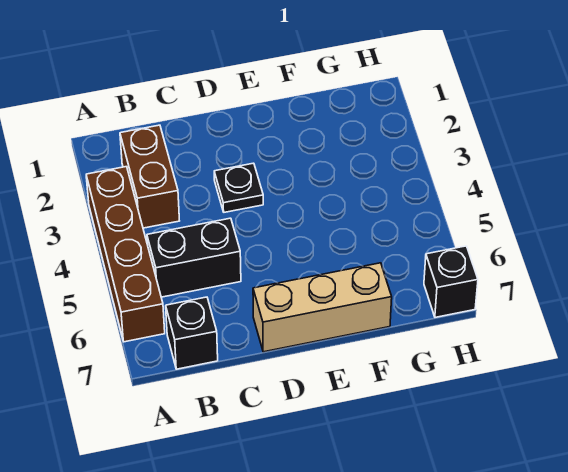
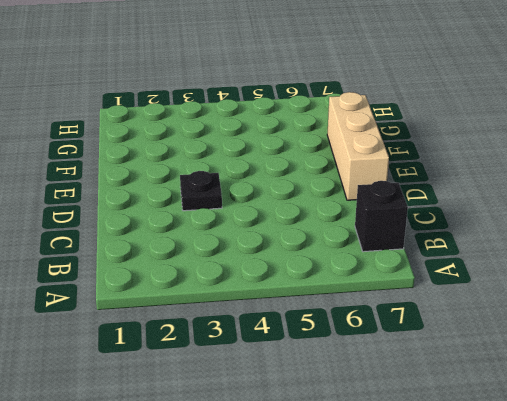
none -> brown brick A3:A6 level 1
none -> brown brick B2:B3 level 1

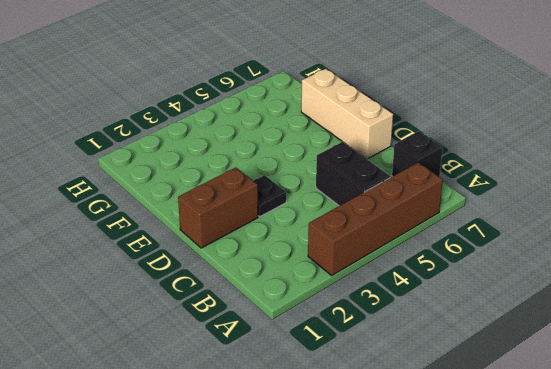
brown brick D1:D2 level 1 -> brown brick B2:B3 level 1
none -> black brick H7 level 1

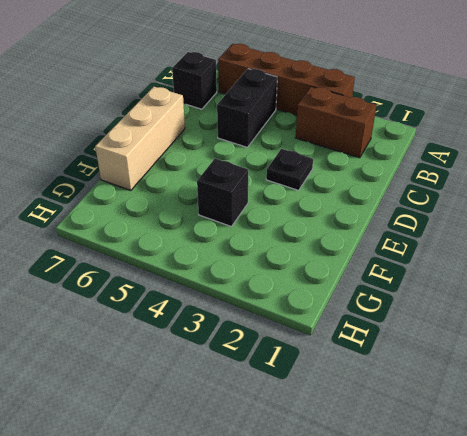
black brick F4 level 1 -> black brick H7 level 1

